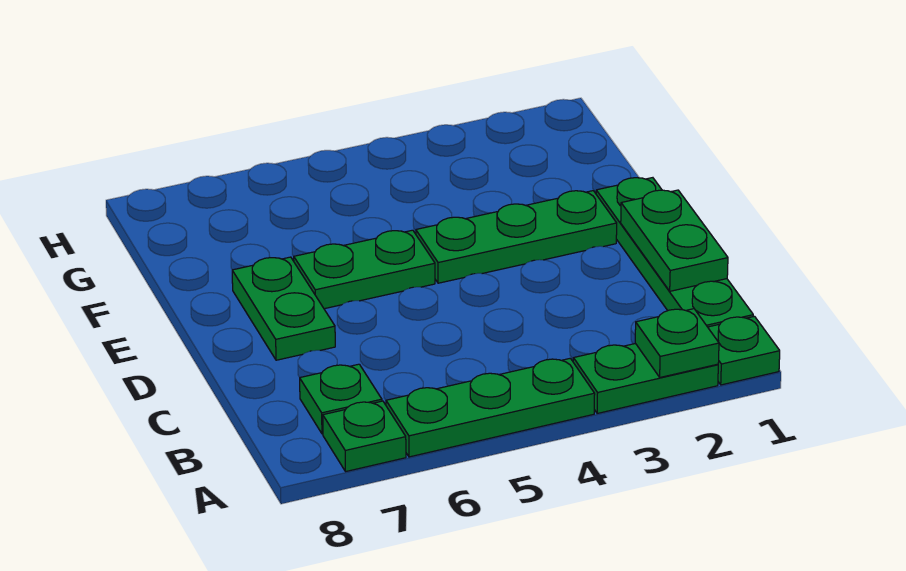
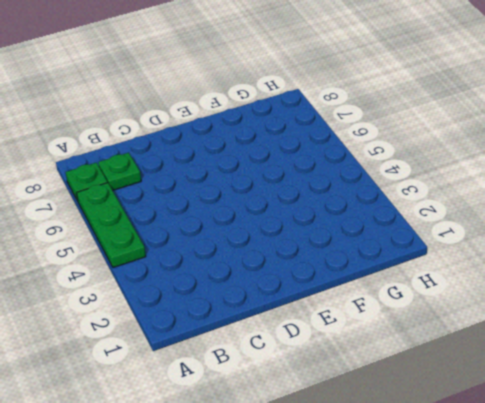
none -> green plate A1 level 1
none -> green plate A2:A3 level 1

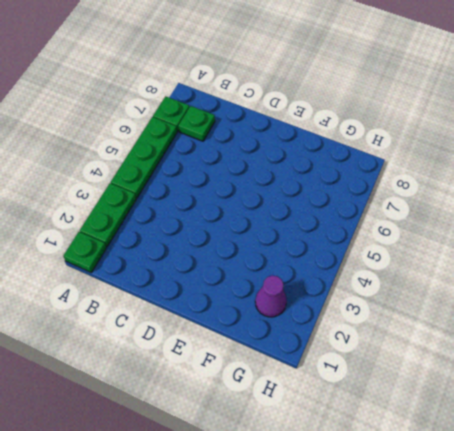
purple cone G2 level 1 -> none
none -> green plate B1:E1 level 1
none -> green plate D7:E7 level 1

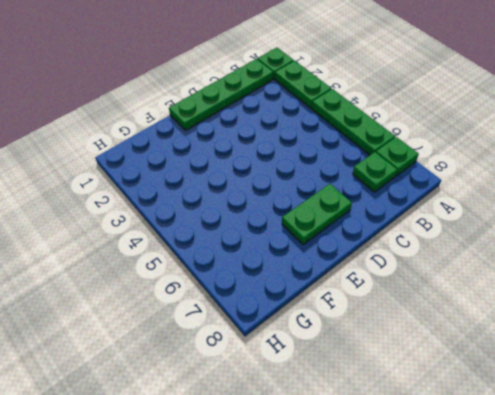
none -> green plate E2:E4 level 1
none -> green plate E5:E6 level 1

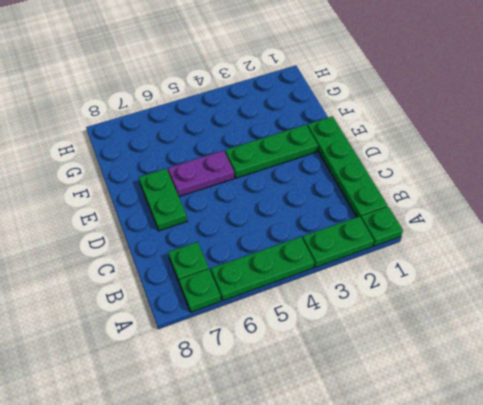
purple plate E5:E6 level 1 -> green plate E5:E6 level 1
none -> green plate A2 level 2
none -> green plate C1:D1 level 2

